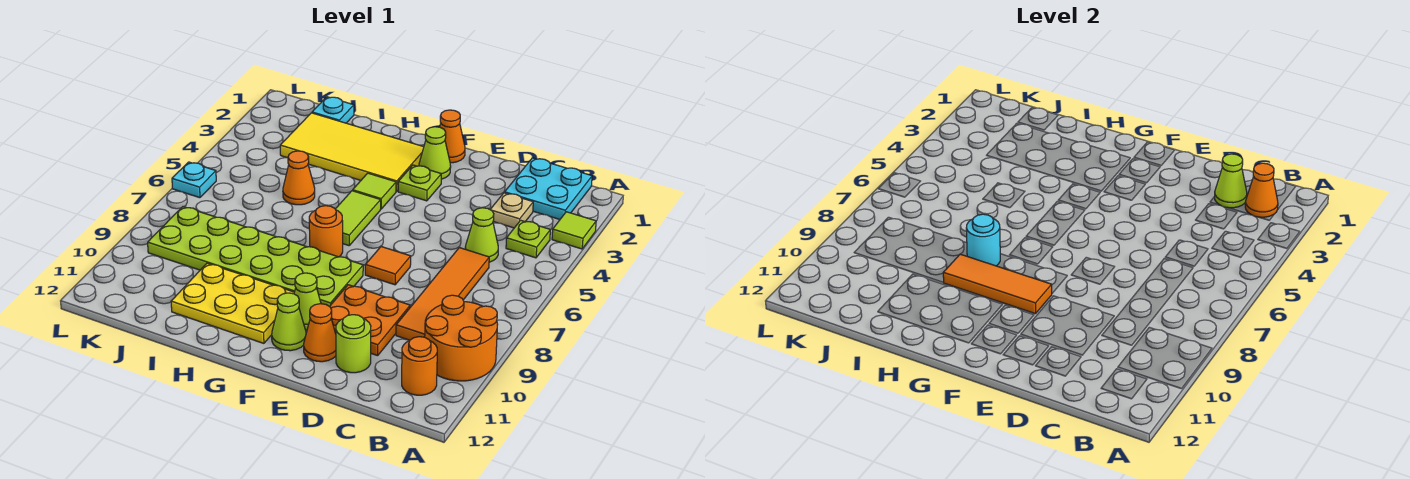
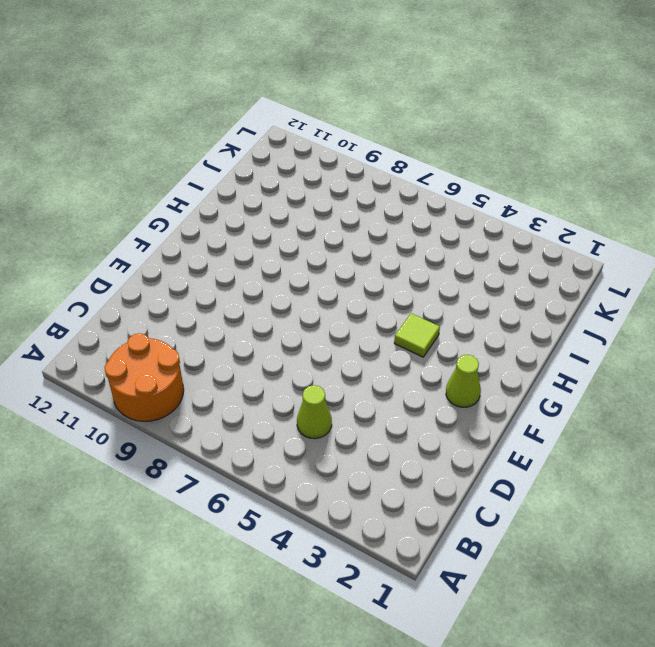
none -> lime tile A3 level 1
none -> cyan plate B1:C2 level 1
none -> lime plate B4 level 1
none -> orange round brick B11 level 1

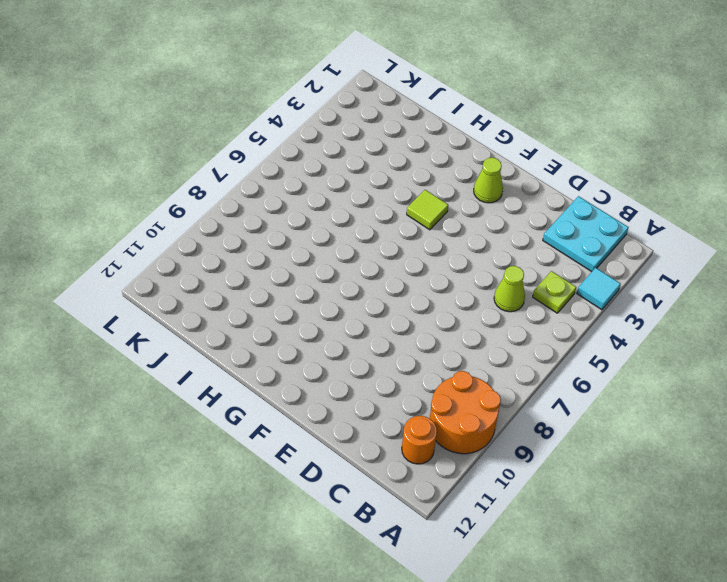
cyan tile A3 level 1 -> lime tile A3 level 1
none -> tan plate C3 level 1
none -> orange tile C6:C9 level 1
none -> orange plate D9:E10 level 1
none -> lime round brick D11 level 1

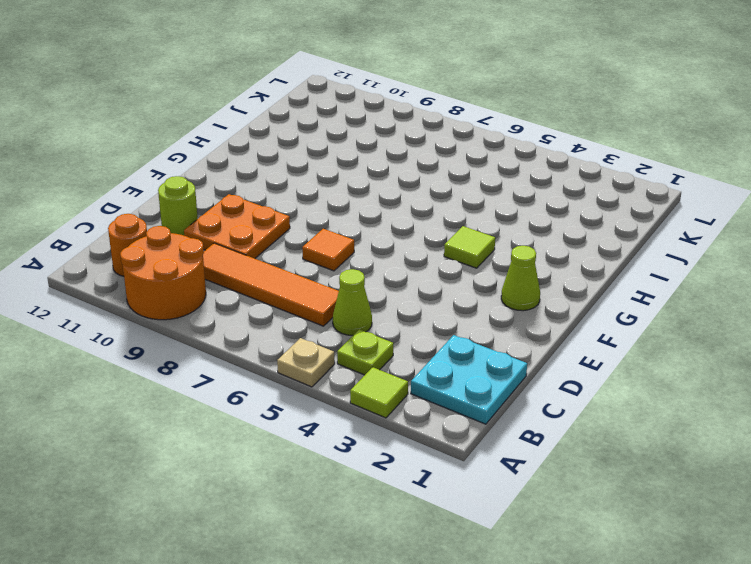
tan plate A5 level 1 -> tan plate C3 level 1
none -> orange cone E11 level 1
none -> orange cone F1 level 1
none -> lime plate F3 level 1
none -> lime plate F8:K9 level 1

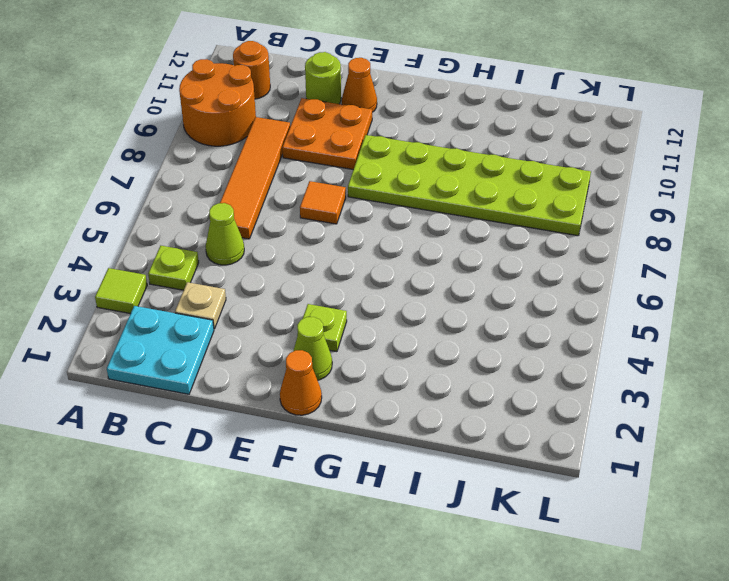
none -> lime cone F10 level 1
none -> lime cone F11 level 1
none -> yellow tile G2:J3 level 1
none -> lime tile G4 level 1

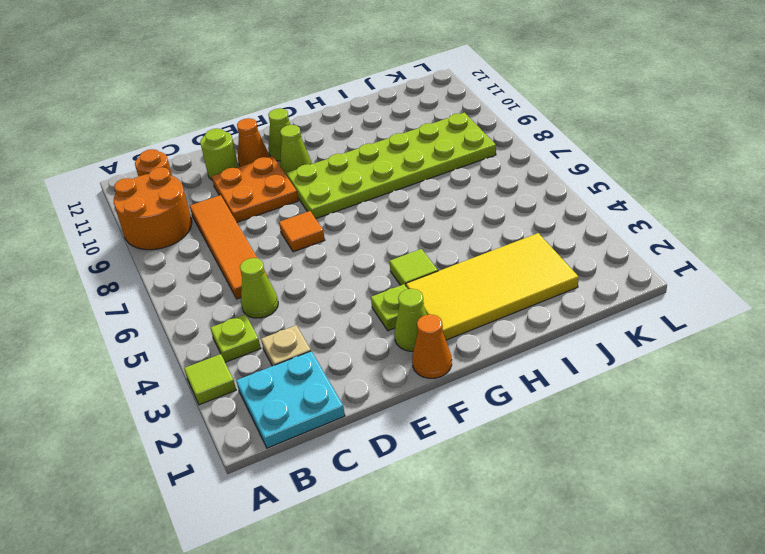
none -> lime tile G5:G6 level 1
none -> orange round brick G7 level 1
none -> yellow plate G10:I11 level 1
none -> orange cone I5 level 1

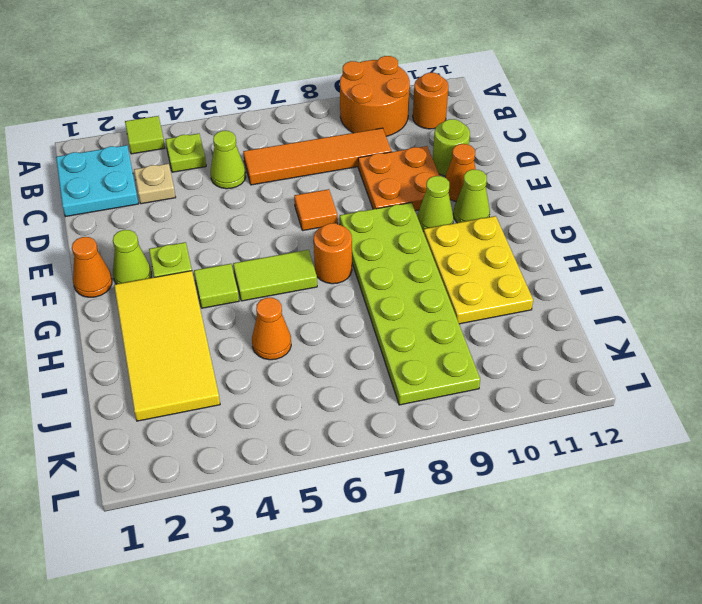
none -> cyan plate J1 level 1
none -> cyan plate L6 level 1
none -> orange cone B2 level 2
none -> lime cone C2 level 2

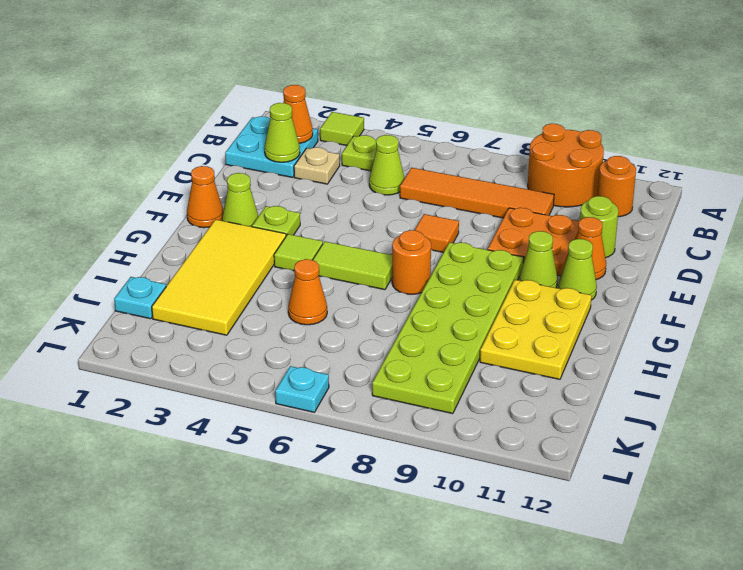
none -> orange tile F9:H9 level 2
none -> cyan round brick H8 level 2

